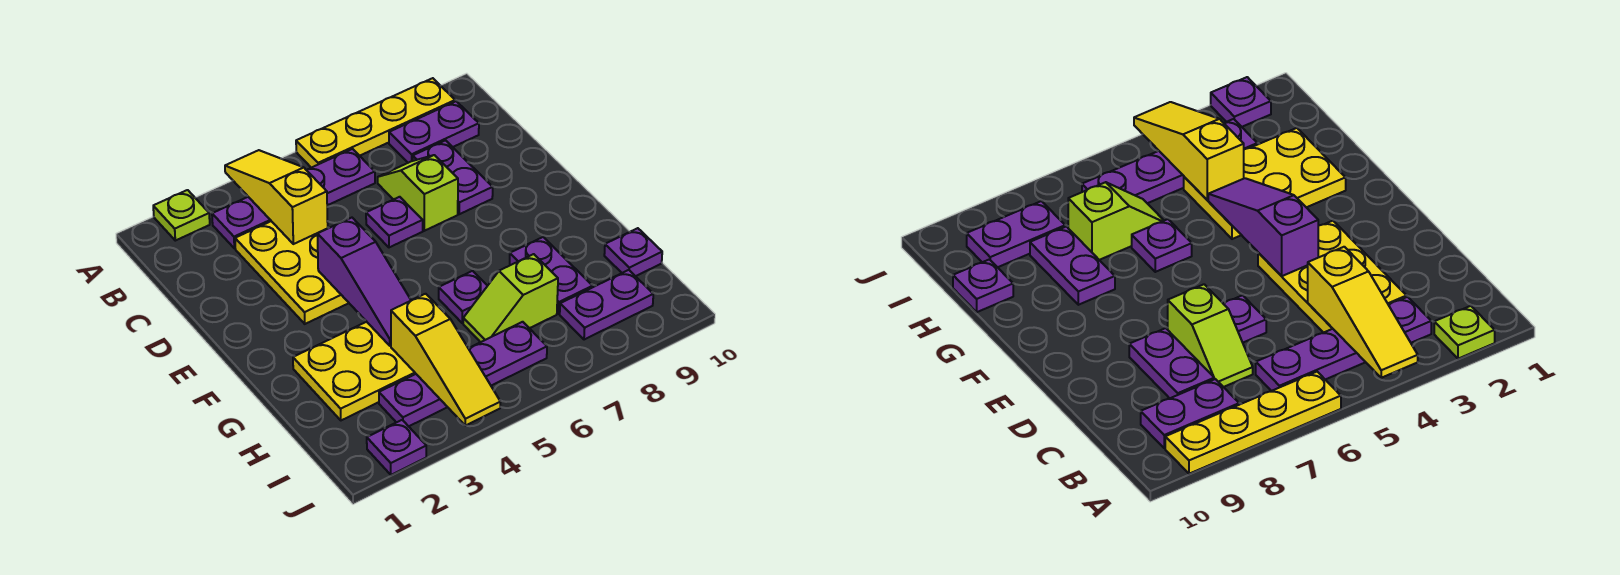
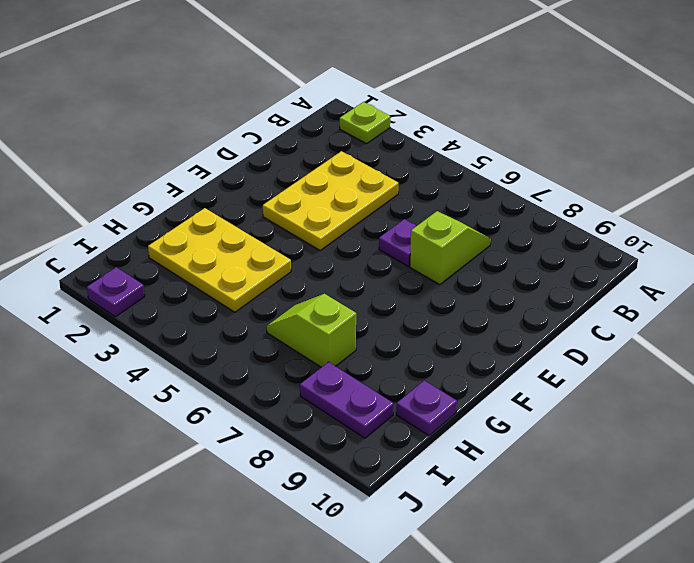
none -> yellow plate A6:A9 level 1
none -> purple plate B3:B6 level 1
none -> purple plate B8:B9 level 1

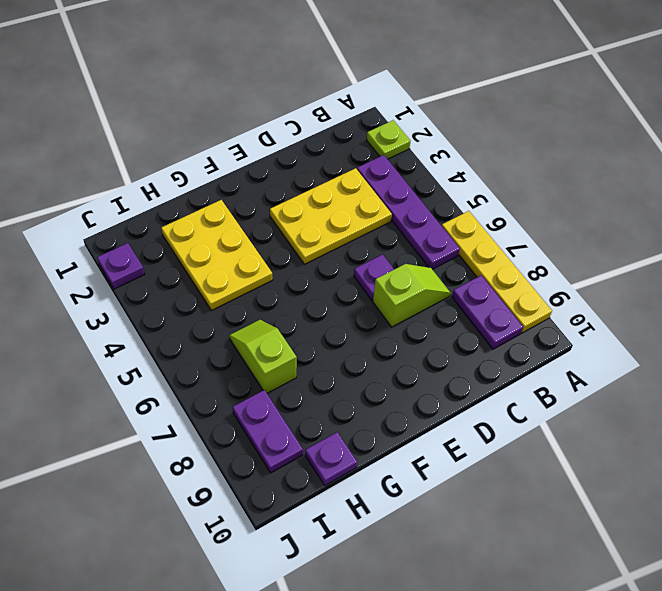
none -> purple plate C8:D8 level 1
none -> purple plate G6 level 1
none -> purple plate G8:H8 level 1

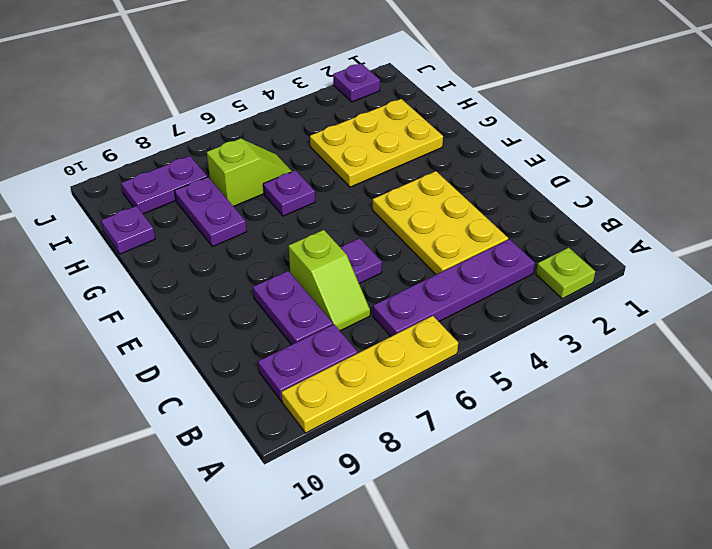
none -> purple plate I3:I6 level 1
none -> yellow slope A4:C4 level 2 top C
none -> purple slope E4:G4 level 2 top E

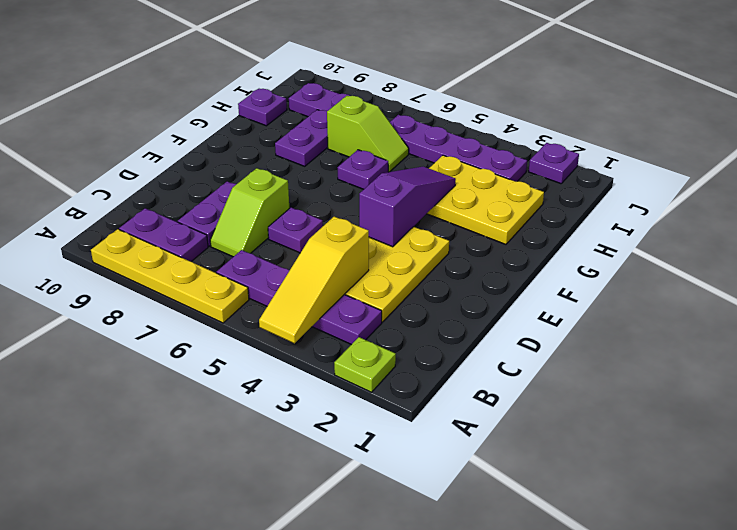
none -> yellow slope H4:J4 level 2 top H

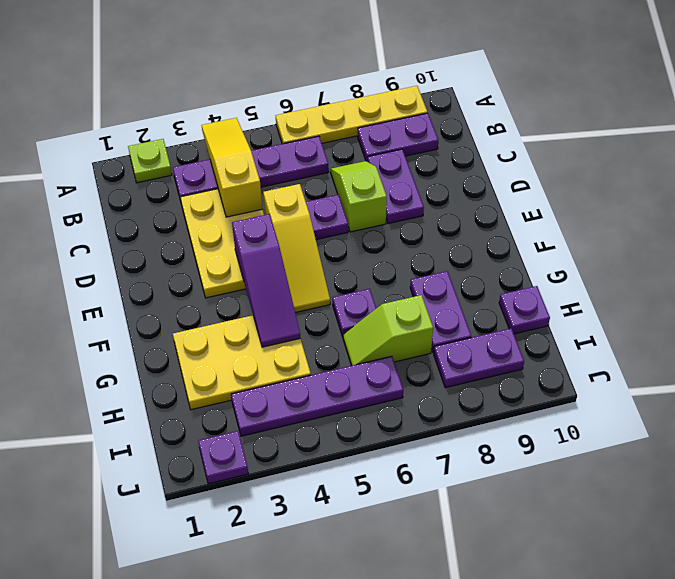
yellow slope D5:F5 level 1 top D -> yellow slope H4:J4 level 2 top H

